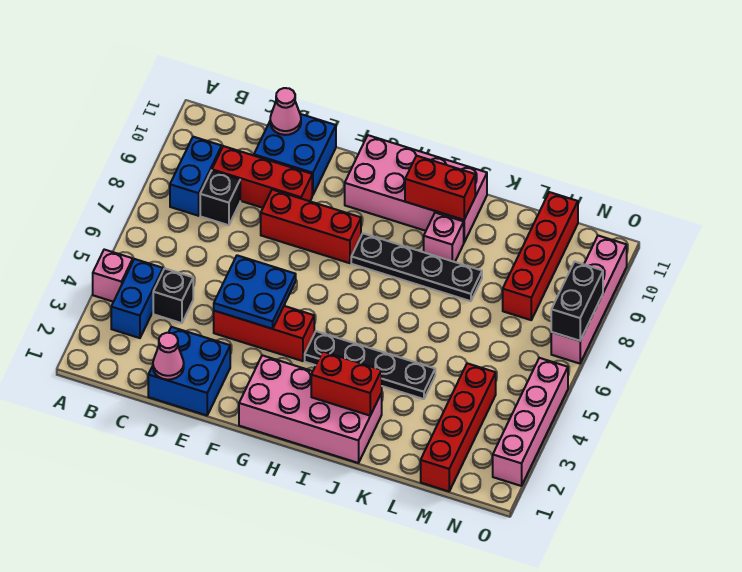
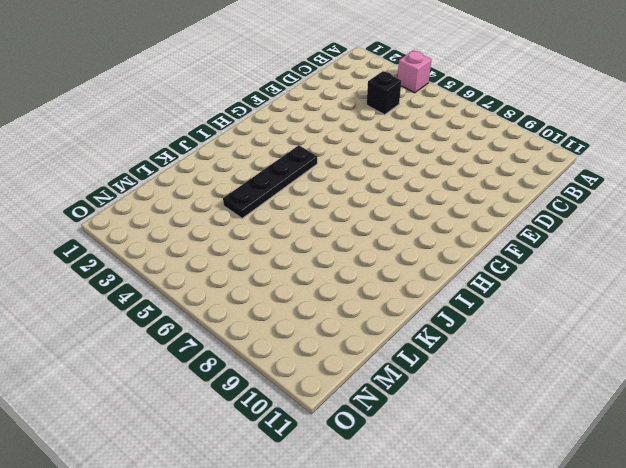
none -> blue brick B3:B4 level 1
none -> blue brick B8:B9 level 1
none -> black brick C8 level 1

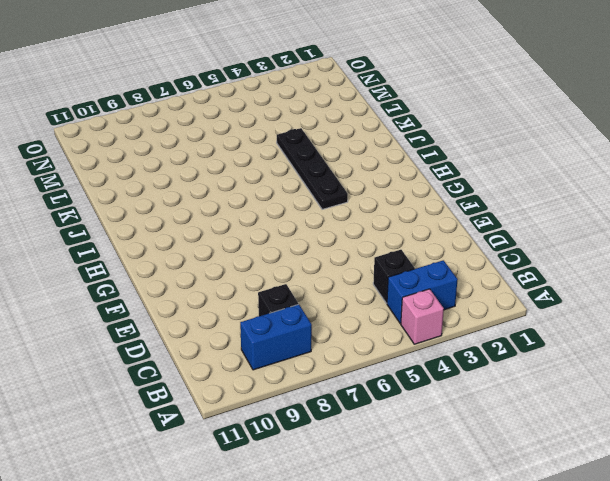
none -> red brick C9:E9 level 1
none -> blue brick D1:E2 level 1
none -> blue brick D10:E11 level 1

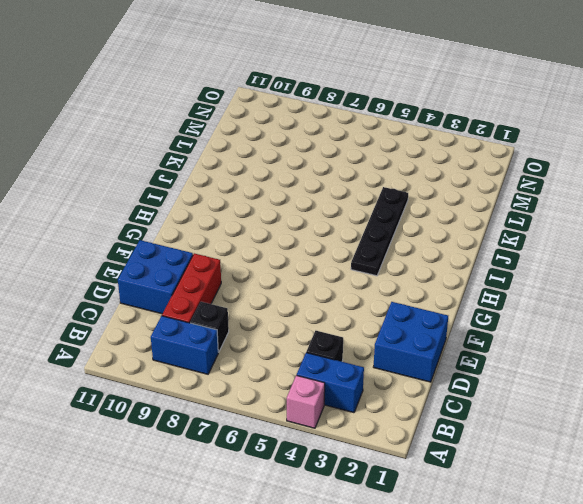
none -> red brick E4:G4 level 1
none -> red brick E8:G8 level 1
none -> pink brick G1:J2 level 1

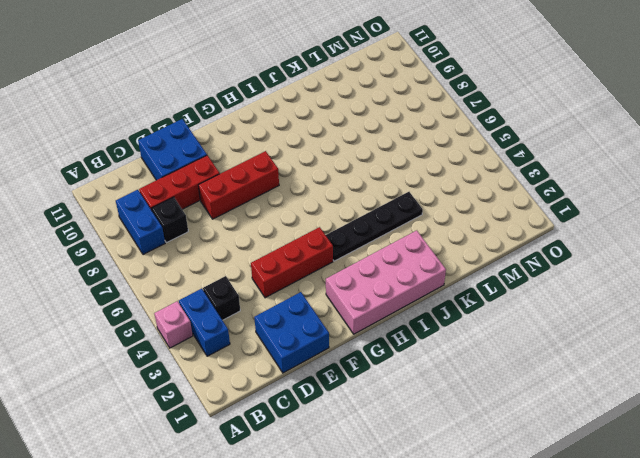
none -> pink brick G10:J11 level 1
none -> black plate H8:K8 level 1
none -> pink brick J9 level 1

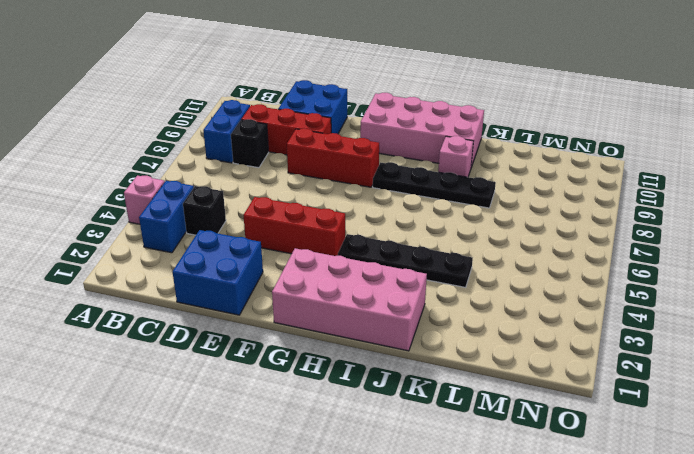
none -> red brick M1:M4 level 1
none -> red brick M8:M11 level 1
none -> pink brick O2:O5 level 1

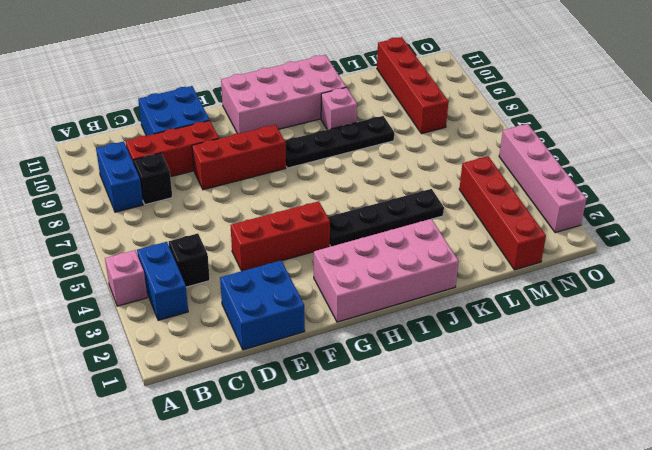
none -> pink brick O7:O10 level 1
none -> pink cone D1 level 2
none -> pink cone D11 level 2

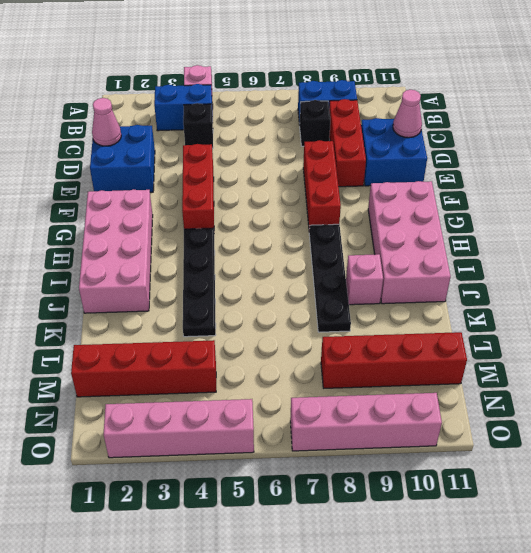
none -> blue plate E4:F5 level 2
none -> red brick I2:J2 level 2
none -> red brick I10:J10 level 2

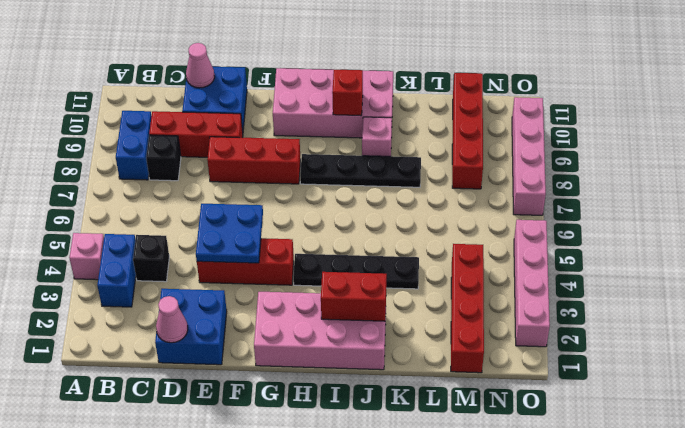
red brick I10 level 2 -> red brick I10:J10 level 2
none -> black brick O7:O8 level 2

